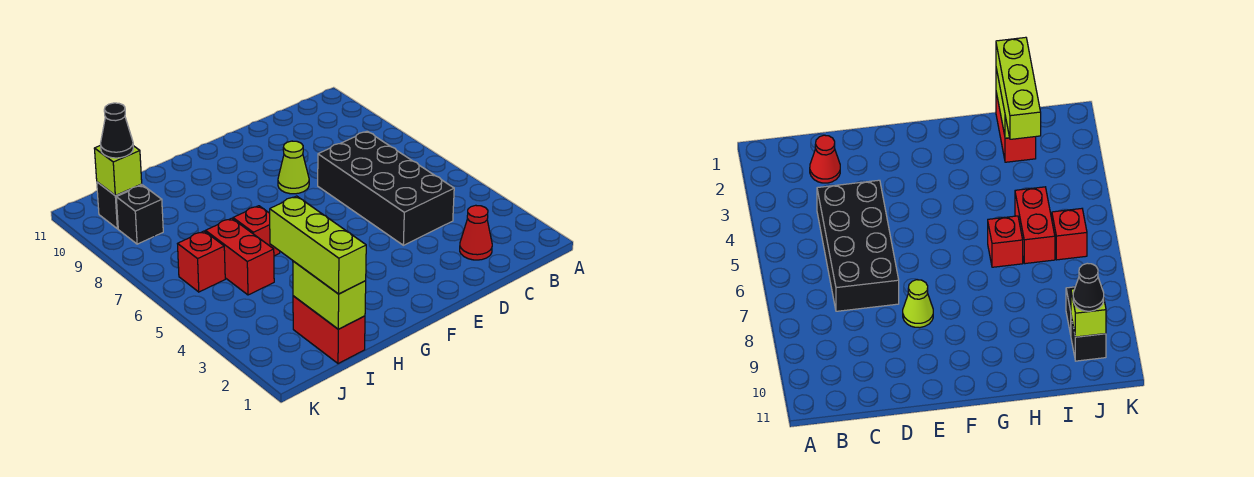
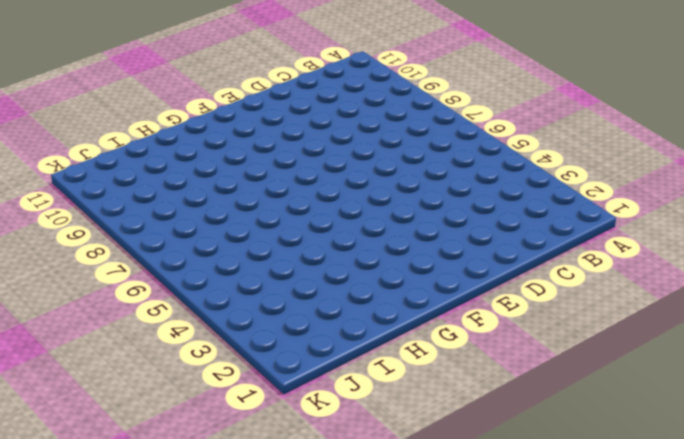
none -> red cone C2 level 1
none -> black brick C4:D7 level 1
none -> lime cone E8 level 1

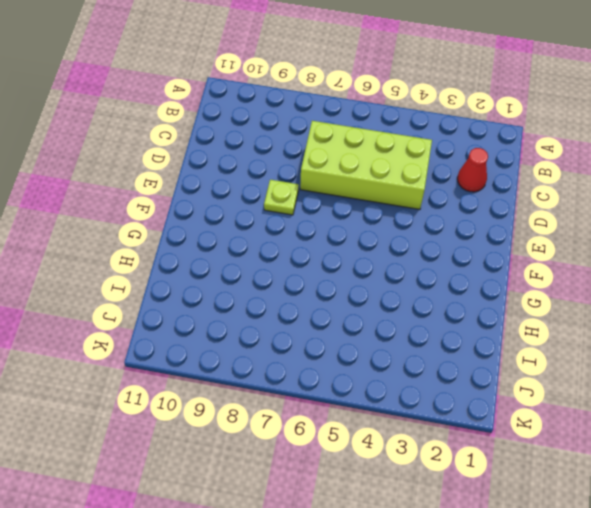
lime brick C4:D7 level 1 -> black brick C4:D7 level 1
lime plate E8 level 1 -> lime cone E8 level 1
none -> red brick H6 level 1
none -> red brick I1:I2 level 1
none -> red brick I5:I6 level 1

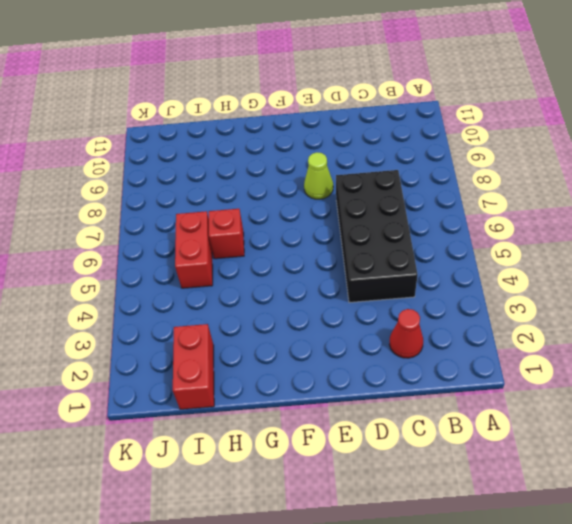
none -> red brick J6 level 1
none -> black brick J9 level 1
none -> black brick J10 level 1

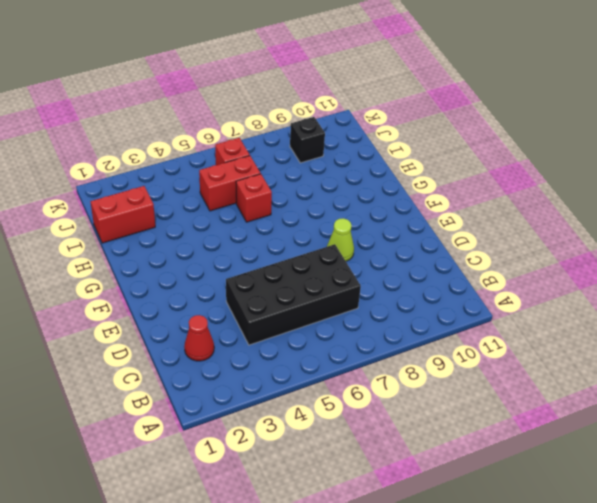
none -> black brick J10 level 1
none -> lime brick I1:I2 level 2
none -> lime brick J10 level 2

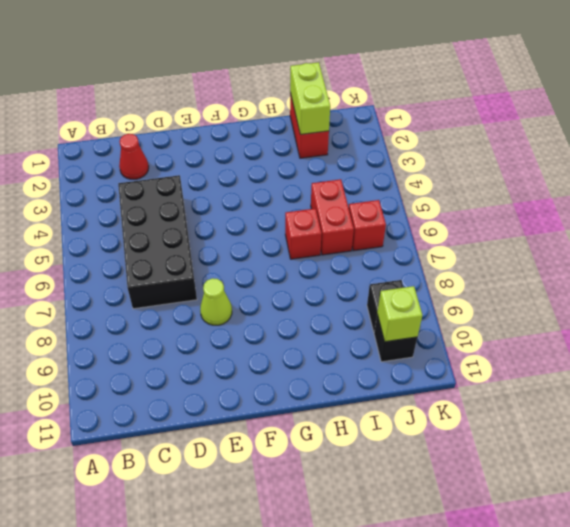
none -> lime brick I1:I3 level 3
none -> black cone J10 level 3

